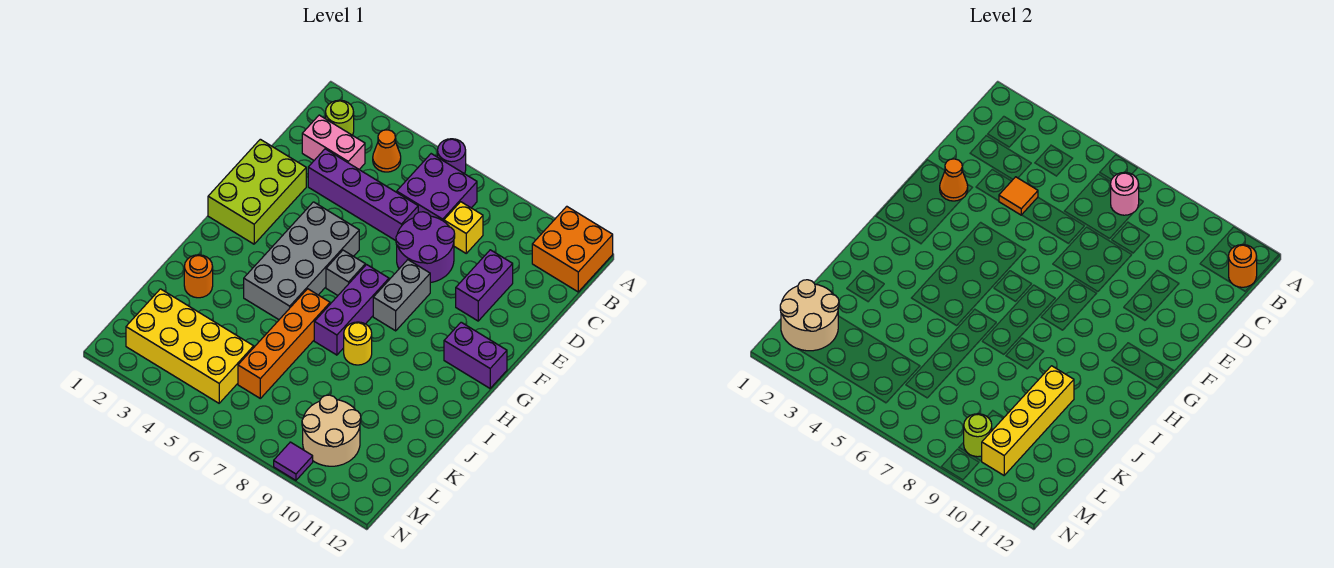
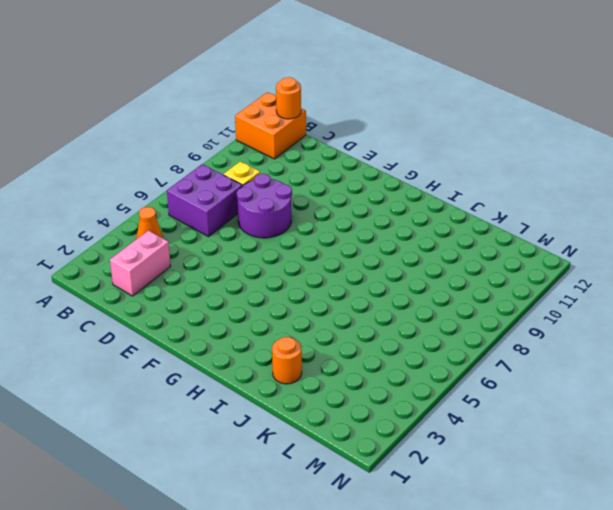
none -> purple round brick A6 level 1
none -> lime round brick B2 level 1
none -> purple brick D3:D6 level 1

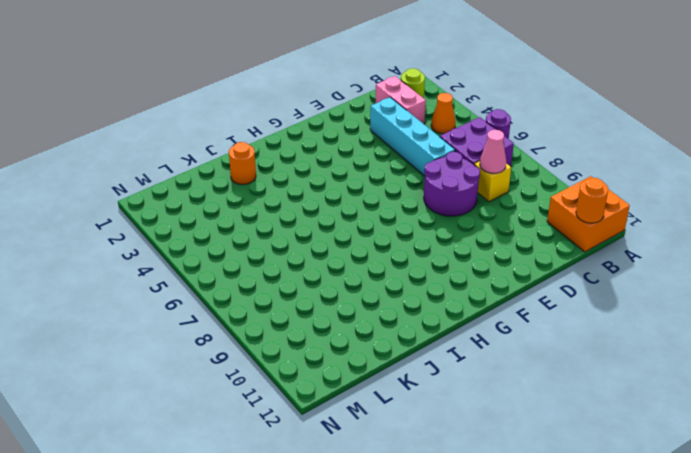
pink cone C8 level 2 -> none
cyan brick D3:D6 level 1 -> purple brick D3:D6 level 1
none -> purple brick D10:E10 level 1
none -> lime brick E1:G2 level 1
none -> grey brick F4:I5 level 1

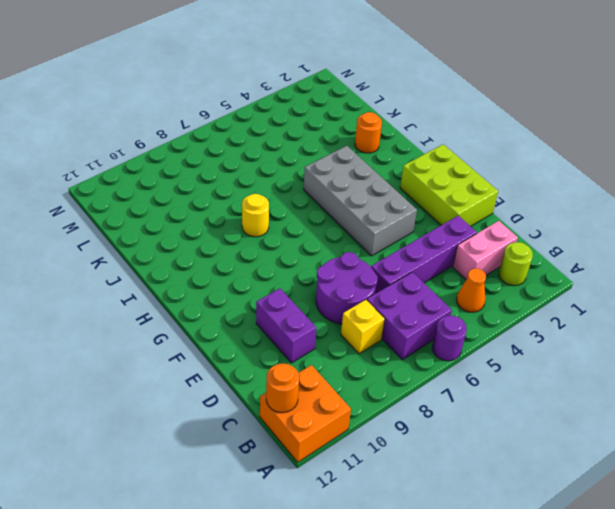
none -> grey brick F8:G8 level 1
none -> grey brick G6 level 1
none -> purple brick G7:I7 level 1

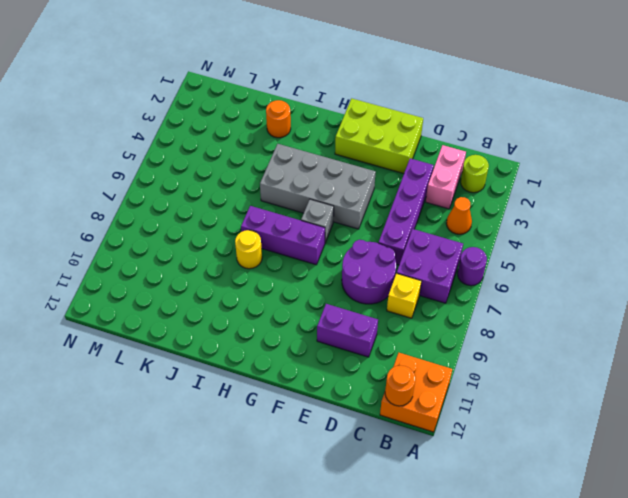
none -> grey brick F8:G8 level 1
none -> purple brick G11:G12 level 1
none -> orange brick I6:L6 level 1

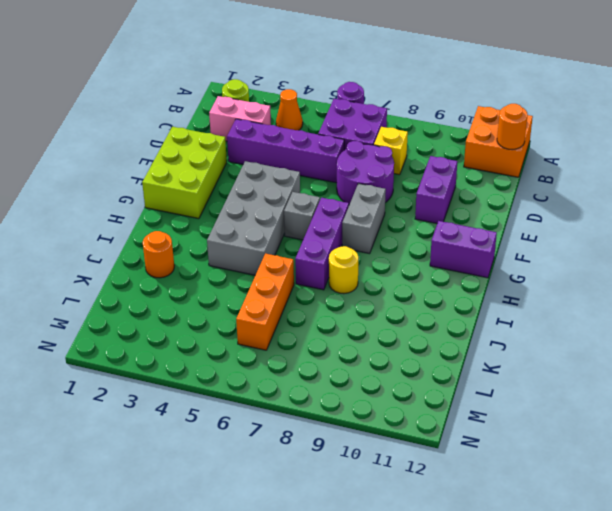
orange brick J6:L6 level 1 -> orange brick I6:L6 level 1
none -> yellow brick L2:M5 level 1
none -> tan round brick L9:M10 level 1
none -> purple tile N9 level 1

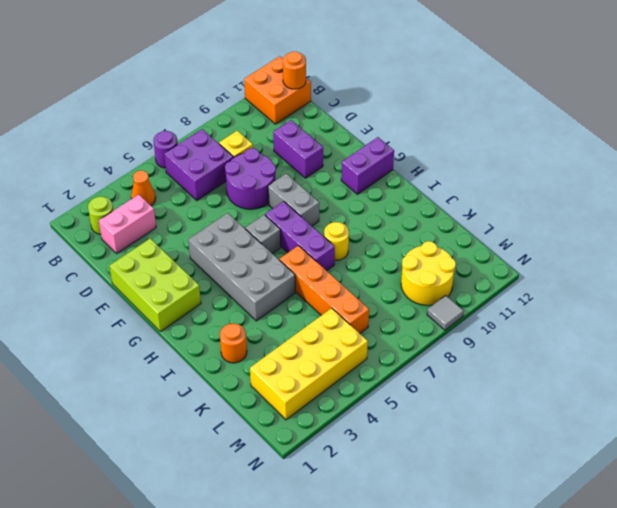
yellow round brick L9:M10 level 1 -> tan round brick L9:M10 level 1
grey tile N9 level 1 -> purple tile N9 level 1
none -> purple brick D3:D6 level 1
none -> pink round brick B7 level 2
none -> orange tile D4 level 2

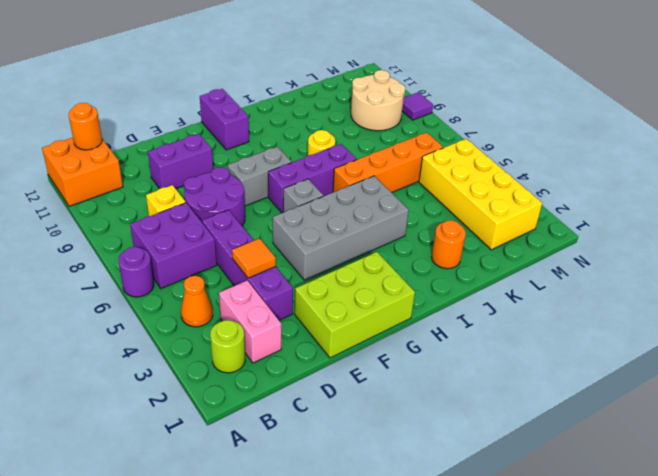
none -> pink round brick B7 level 2
none -> orange cone E2 level 2
none -> yellow brick J10:M10 level 2

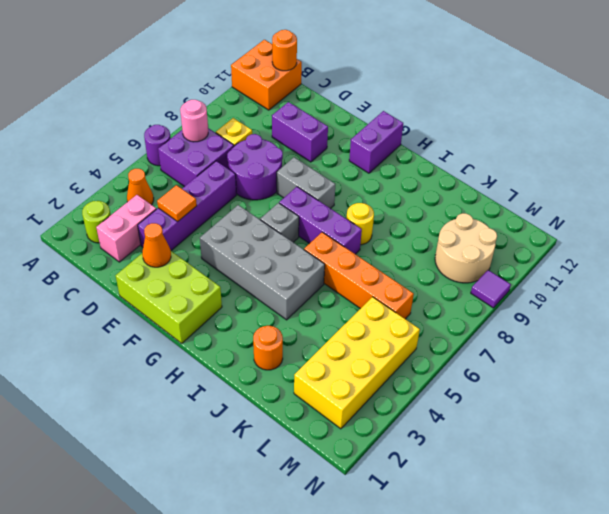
none -> yellow brick J10:M10 level 2
none -> tan round brick L1:M2 level 2
none -> lime round brick M9 level 2

